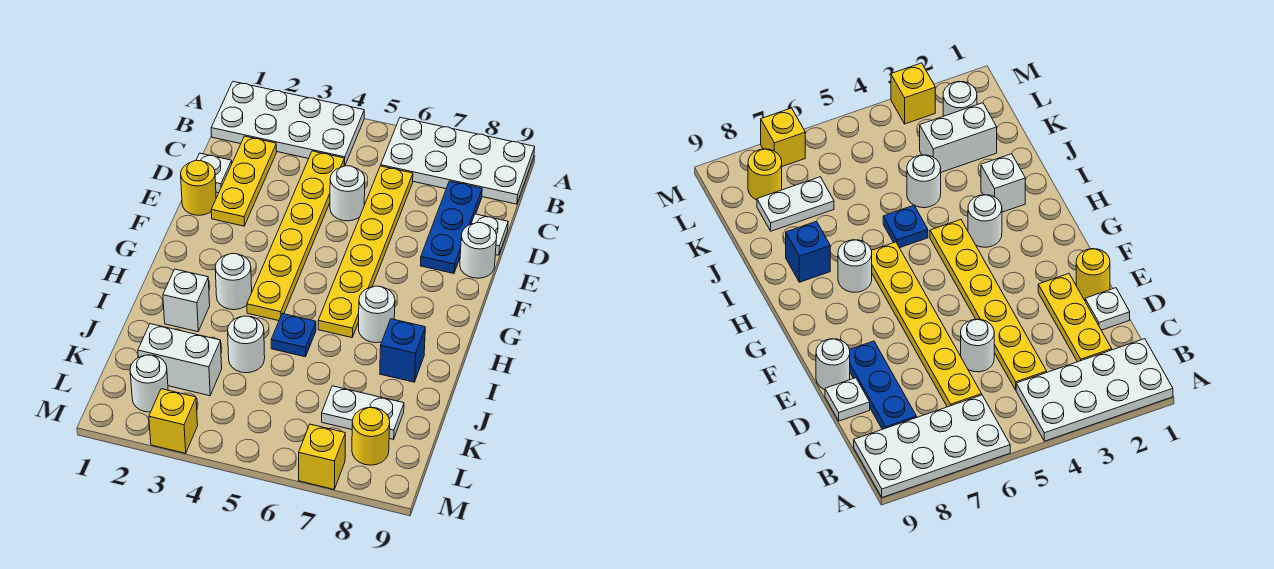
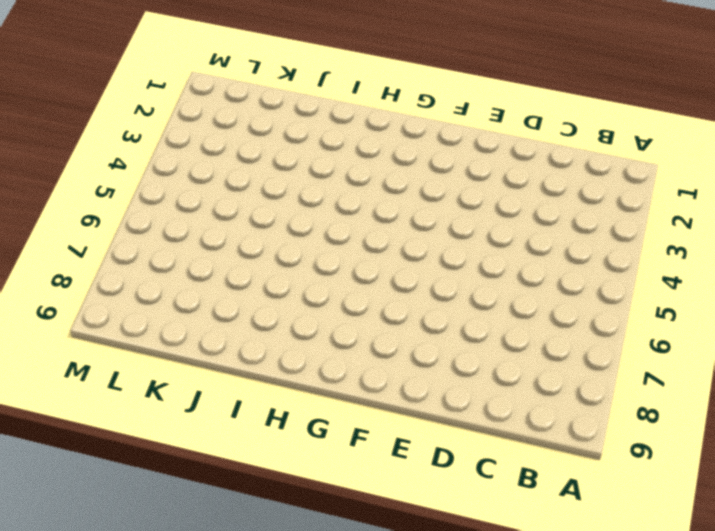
none -> white plate A1:B4 level 1
none -> white plate A6:B9 level 1
none -> yellow plate C2:E2 level 1

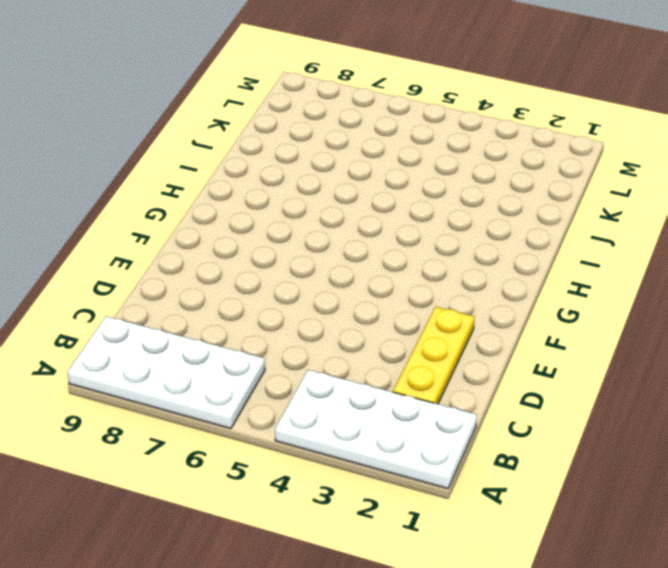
none -> yellow plate C4:H4 level 1
none -> yellow plate C6:H6 level 1
none -> blue plate C8:E8 level 1

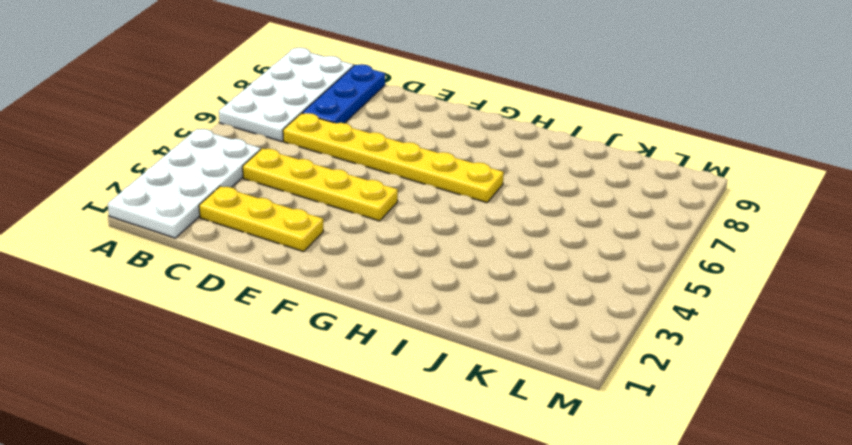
yellow plate C4:F4 level 1 -> yellow plate C4:H4 level 1
blue plate C7:C9 level 1 -> blue plate C8:E8 level 1
none -> white plate D1 level 1
none -> white round brick D5 level 1
none -> white plate D9 level 1

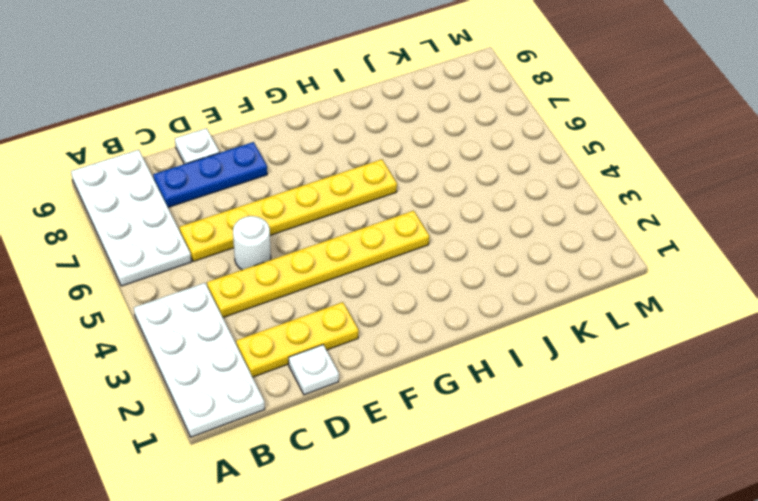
none -> yellow round brick E1 level 1
none -> white round brick E9 level 1
none -> white round brick H3 level 1

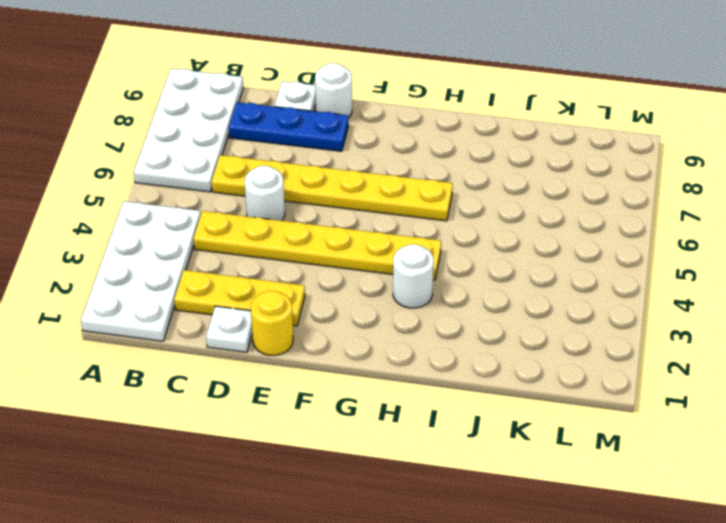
none -> white round brick H7 level 1
none -> white brick I2 level 1
none -> blue plate I5 level 1

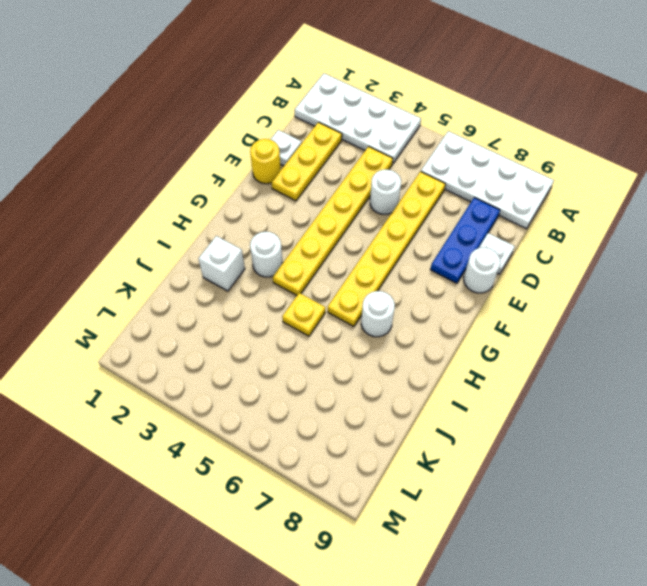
yellow plate I5 level 1 -> blue plate I5 level 1
none -> blue brick I8 level 1
none -> white round brick J4 level 1
none -> white brick K2:K3 level 1

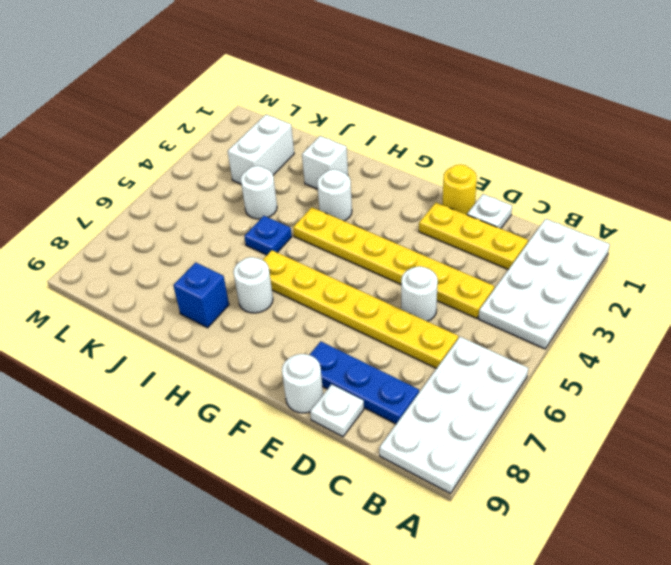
none -> white plate K7:K8 level 1
none -> white round brick L2 level 1
none -> yellow round brick L8 level 1

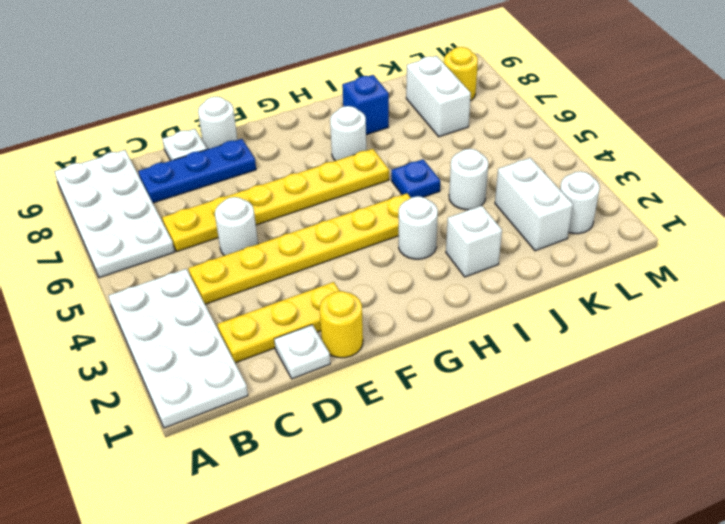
white brick K7:K8 level 1 -> white plate K7:K8 level 1
none -> yellow brick M3 level 1
none -> yellow brick M7 level 1

